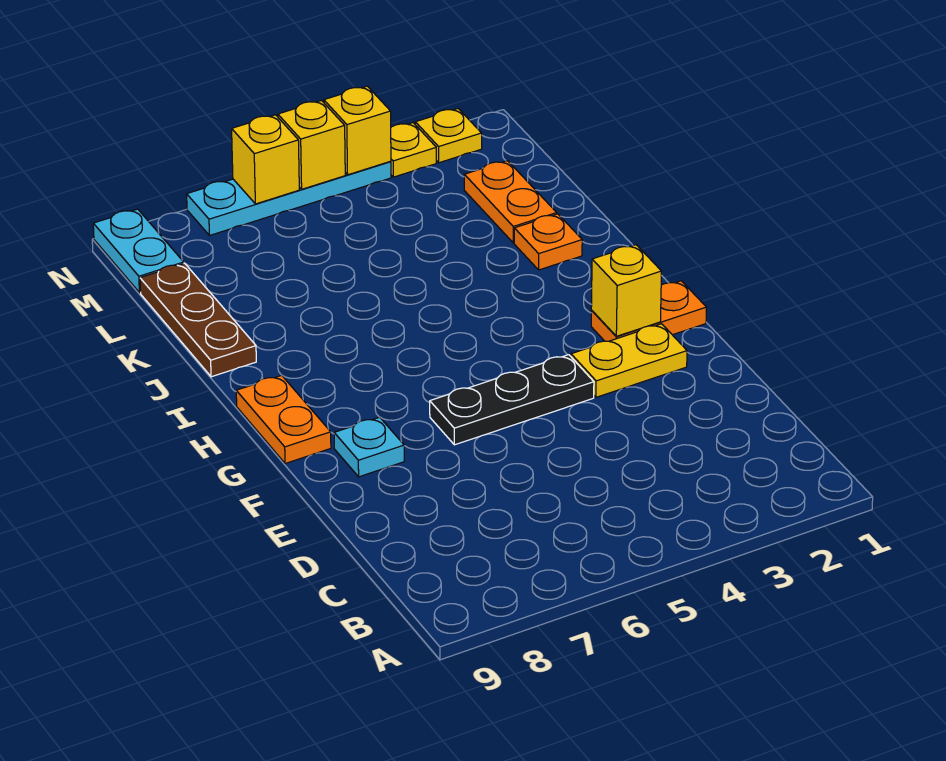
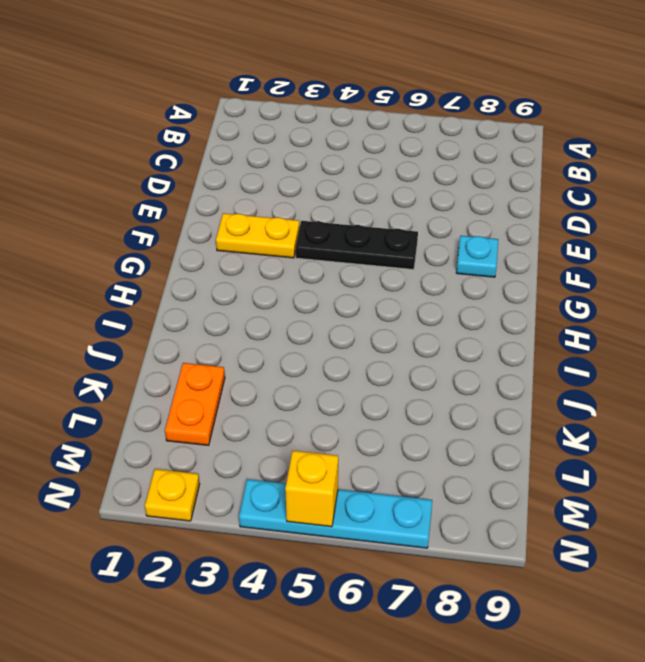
none -> orange plate G1:G2 level 1
none -> orange plate G9:H9 level 1
none -> orange plate J2 level 1

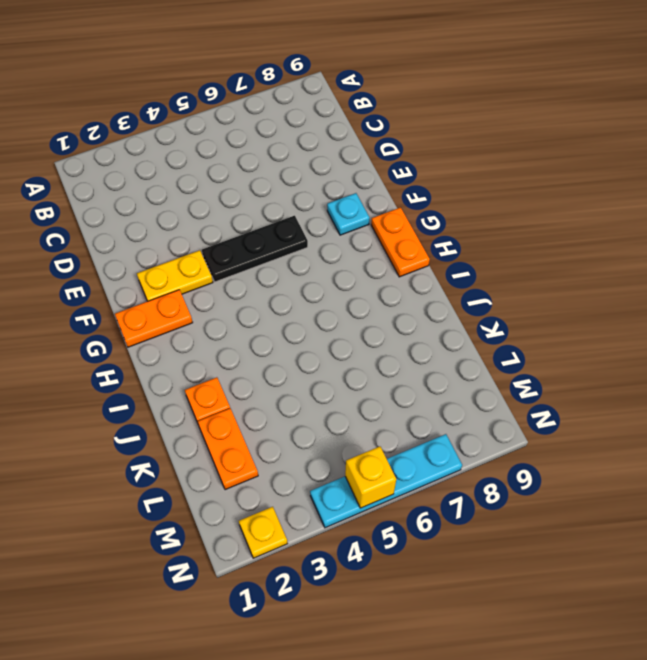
none -> brown plate J9:L9 level 1
none -> cyan plate M9:N9 level 1
none -> yellow plate N3 level 1

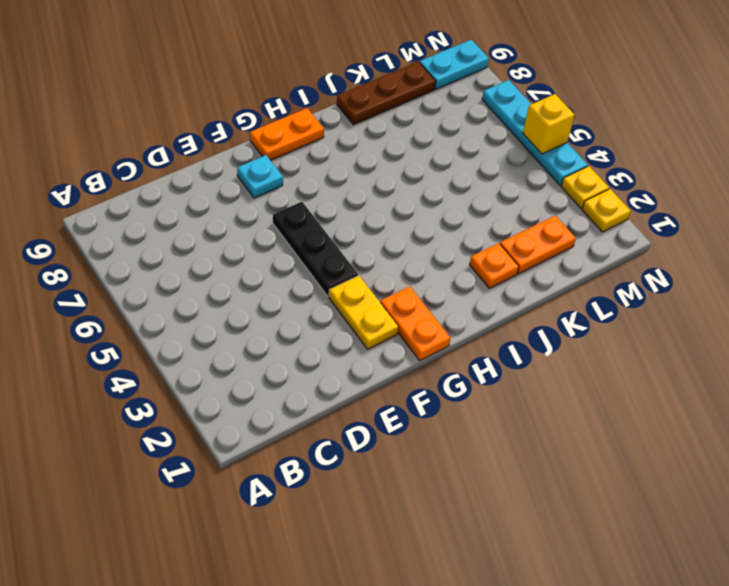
none -> yellow brick G2 level 2
none -> yellow brick N4 level 2
none -> yellow brick N6 level 2

